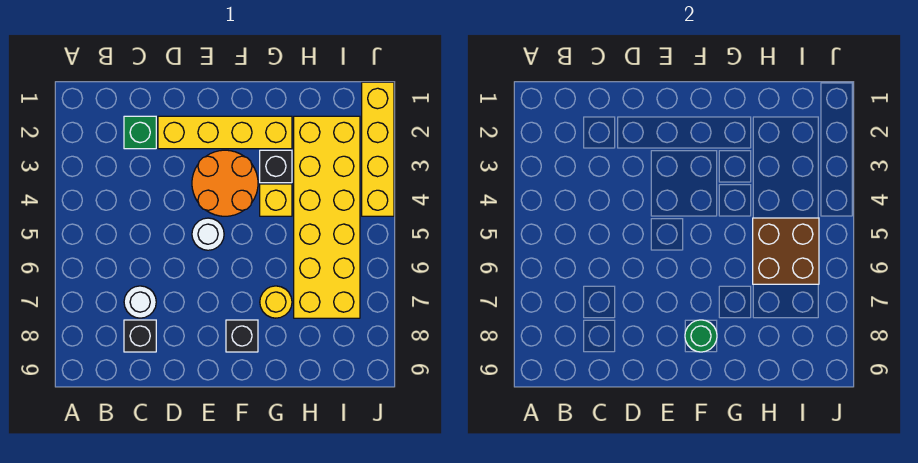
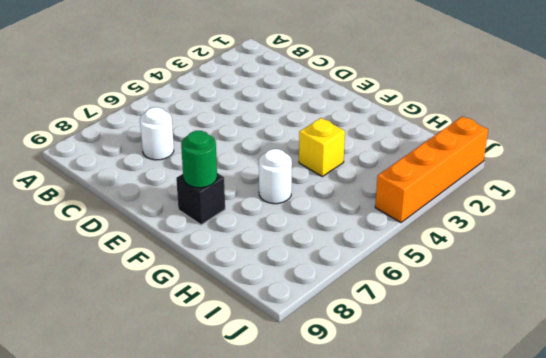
white round brick G6 level 1 -> white round brick E5 level 1
orange brick J1:J4 level 1 -> yellow brick J1:J4 level 1
none -> green brick C2 level 1
none -> black brick C8 level 1
none -> yellow brick D2:G2 level 1

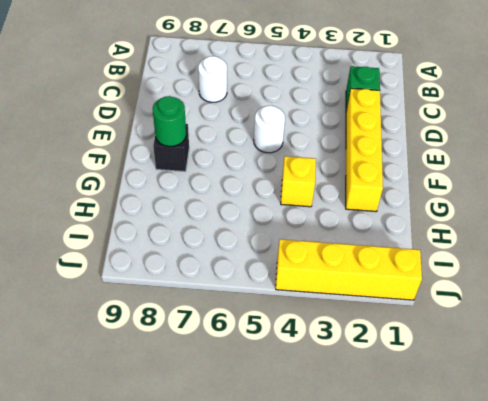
none -> black brick C8 level 1
none -> orange round brick E3:F4 level 1
none -> black brick G3 level 1

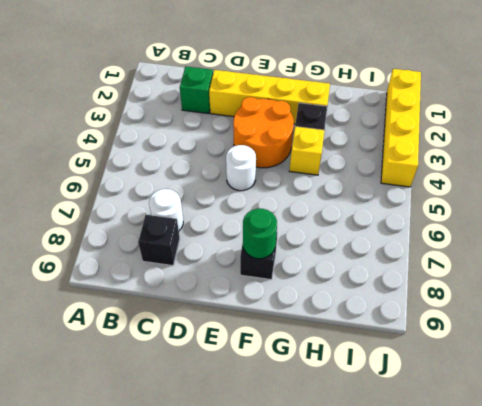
none -> yellow round brick G7 level 1
none -> yellow brick H2:I7 level 1
none -> brown brick H5:I6 level 2

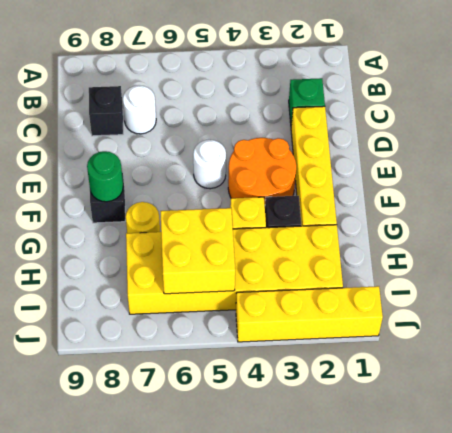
yellow brick H5:I6 level 2 -> brown brick H5:I6 level 2

